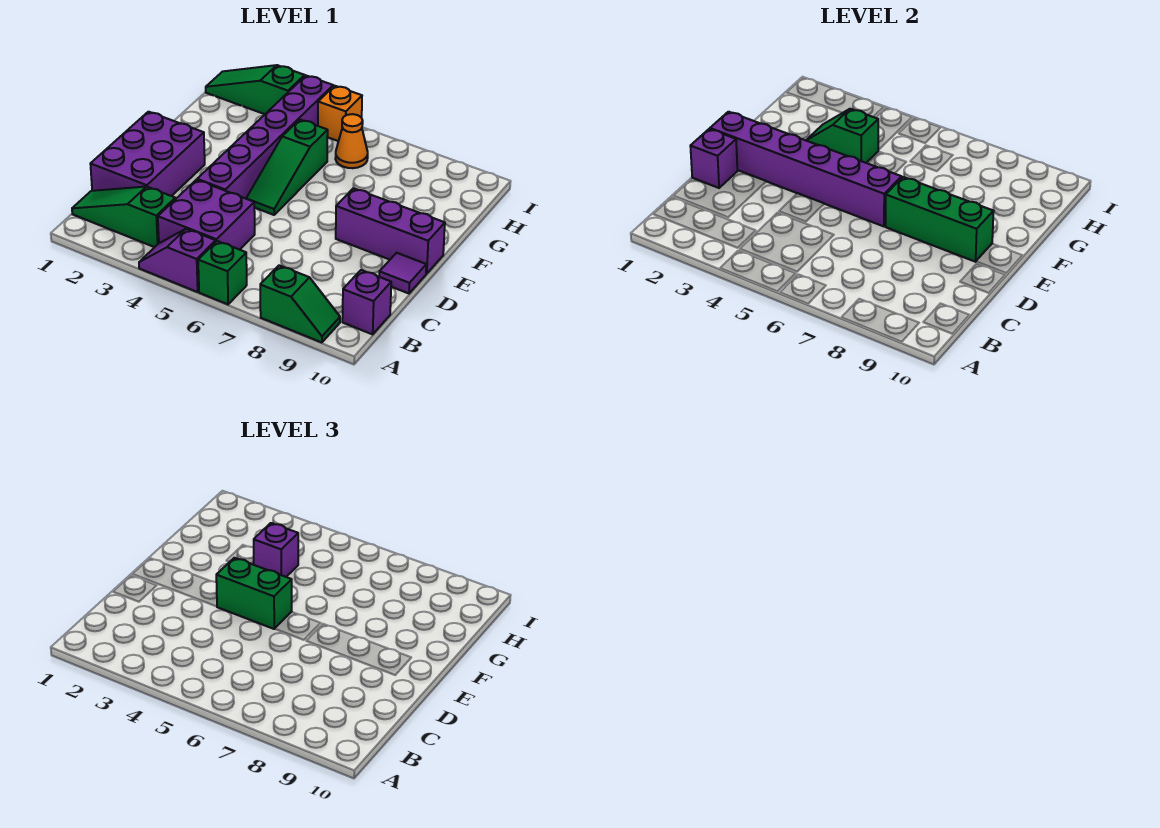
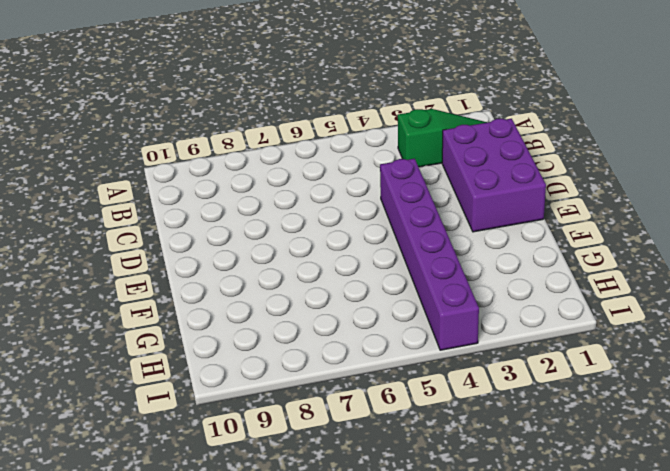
none -> purple slope A4:A5 level 1 top 5
none -> green brick A6 level 1
none -> green slope A8:A9 level 1 top 8

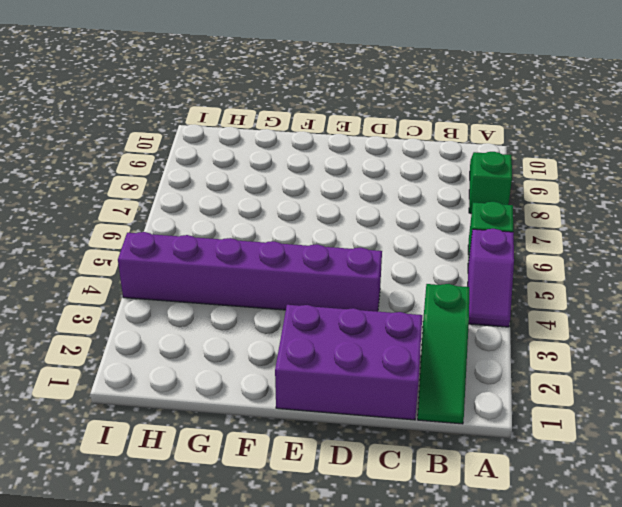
none -> purple brick B4:C5 level 1
none -> purple brick B10 level 1
none -> purple tile D10 level 1

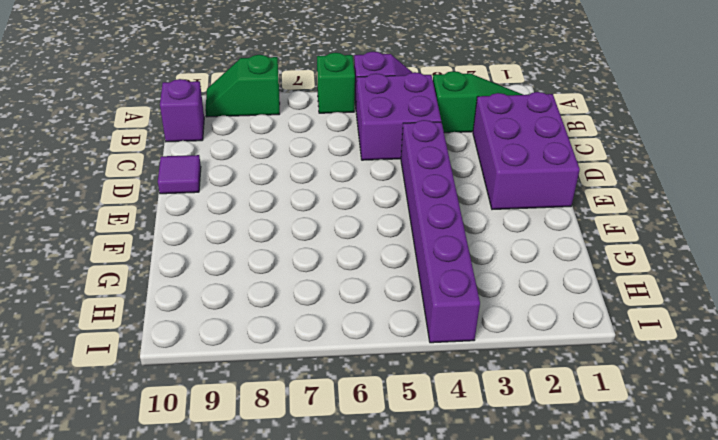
none -> green slope E5:G5 level 1 top G
none -> purple brick E8:E10 level 1
none -> orange cone H6 level 1

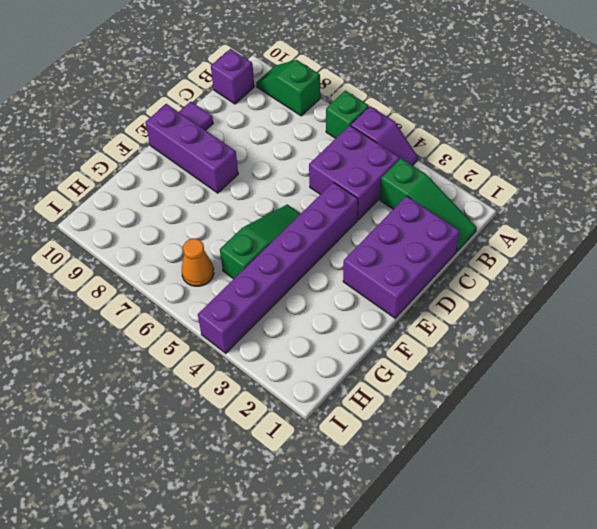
none -> green slope I1:I3 level 1 top 3
none -> orange brick I5 level 1
none -> purple brick D1 level 2

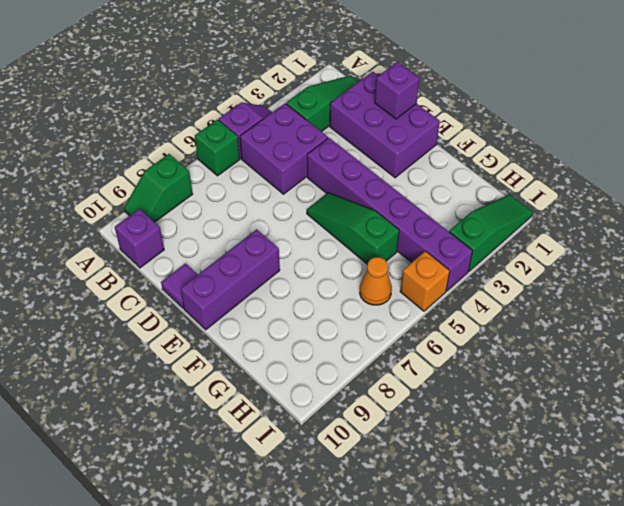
none -> purple brick E1:E6 level 2
none -> green brick E7:E9 level 2
none -> green slope G3:G4 level 2 top 4

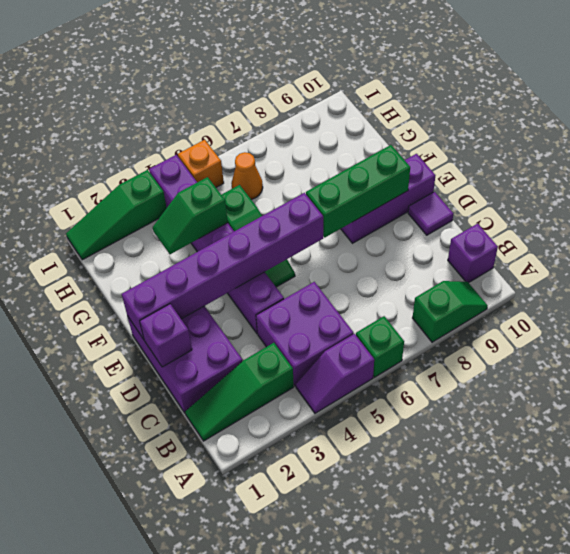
none -> green brick E4:E5 level 3
none -> purple brick G4 level 3

